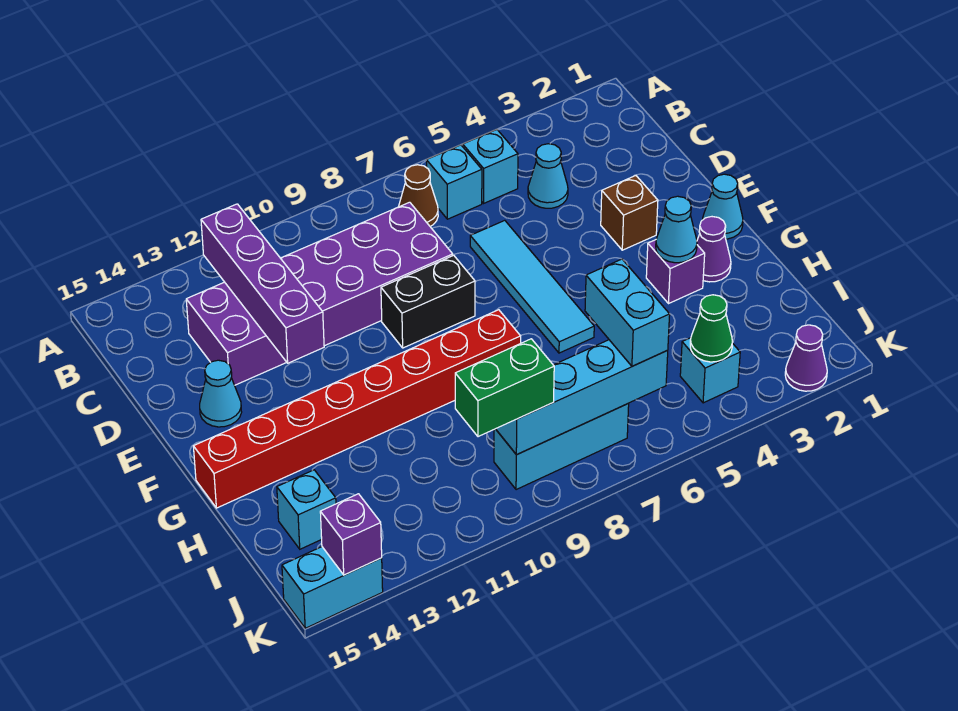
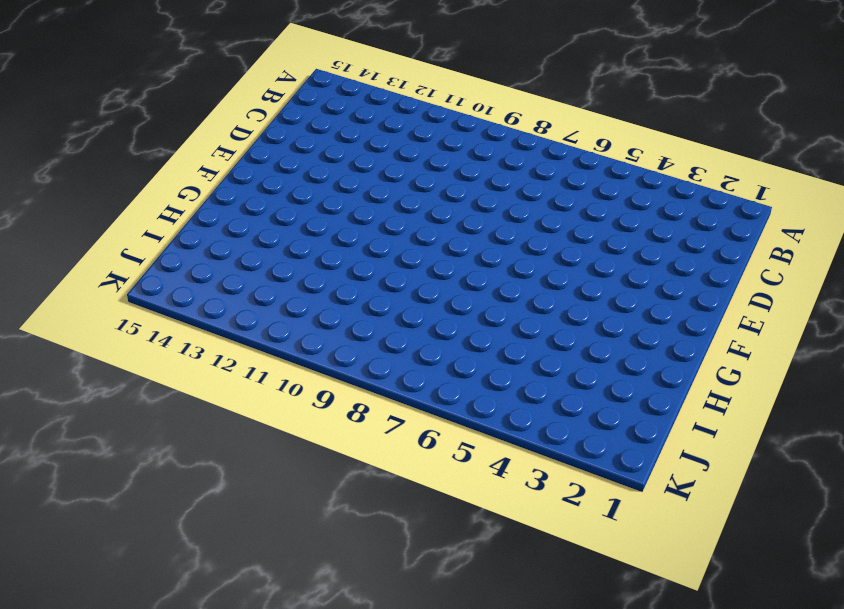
none -> cyan brick B5 level 1
none -> cyan brick B6 level 1
none -> brown cone B7 level 1

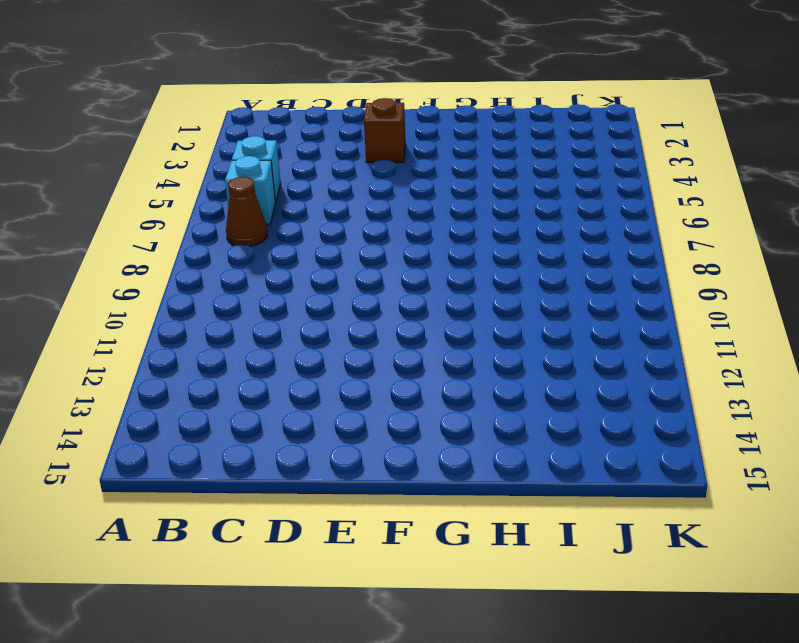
none -> cyan cone C4 level 1
none -> purple brick C8:D13 level 1
none -> cyan tile D6:G6 level 1

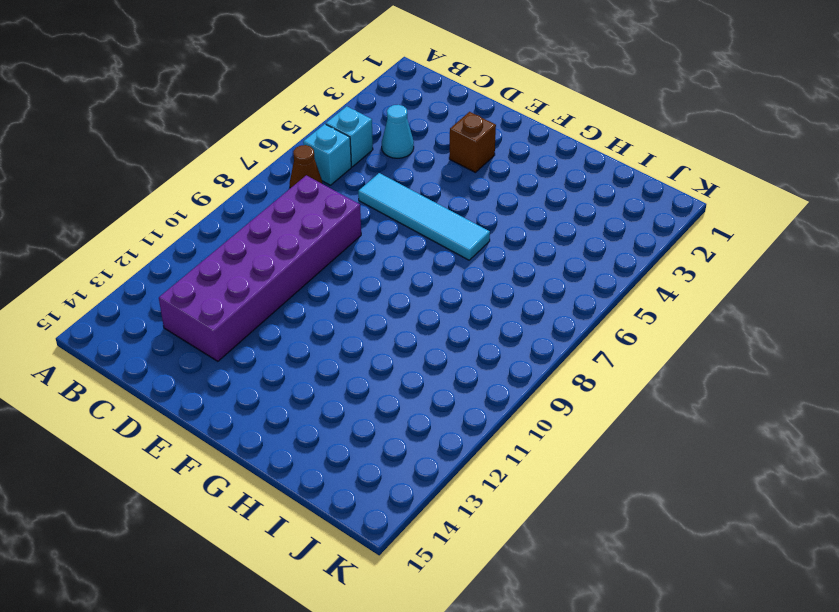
none -> black brick E8:E9 level 1
none -> cyan cone E14 level 1
none -> cyan cone F1 level 1

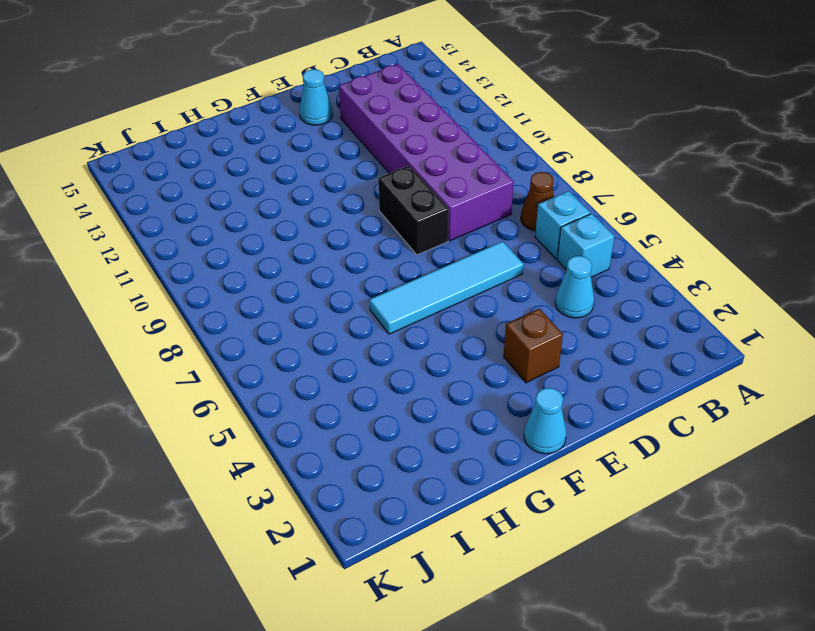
none -> purple cone G2 level 1
none -> purple brick G3 level 1
none -> red brick G8:G15 level 1

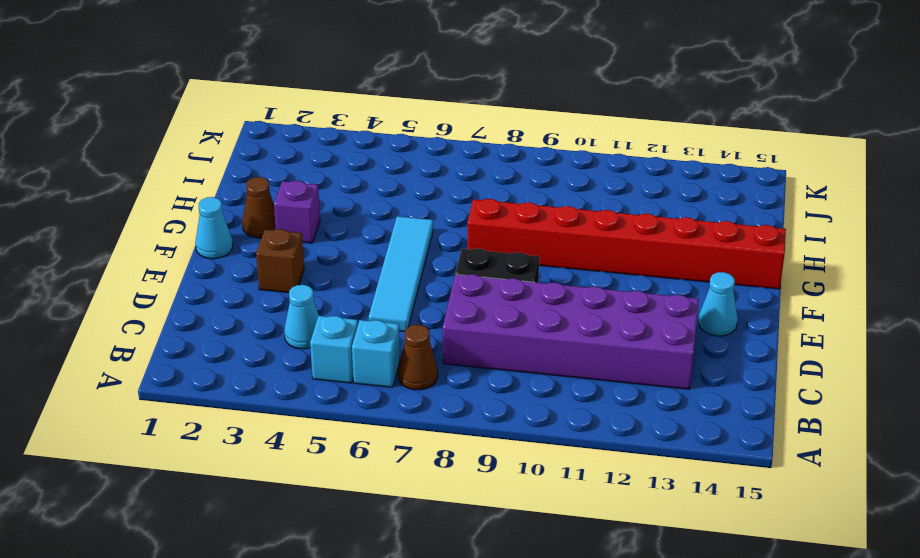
brown cone G2 level 1 -> purple cone G2 level 1
none -> cyan brick I14 level 1
none -> cyan brick J4 level 1
none -> cyan brick J7:J9 level 1

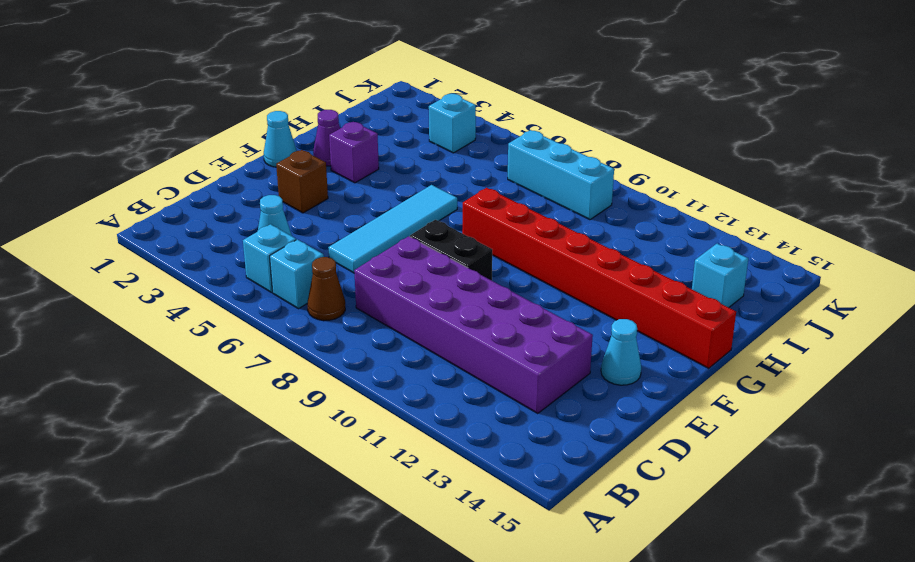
none -> purple cone K2 level 1
none -> cyan brick K14:K15 level 1
none -> purple brick B12:E12 level 2

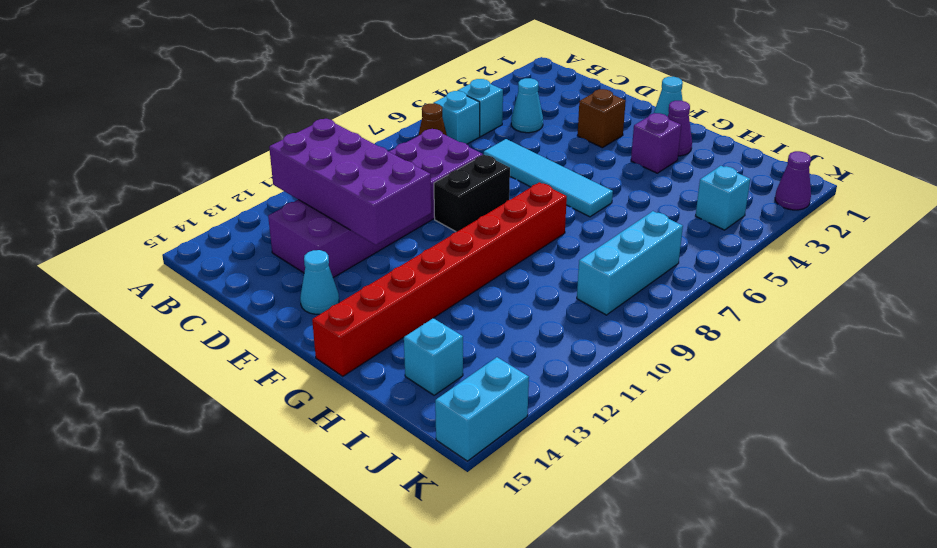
purple brick B11:E12 level 2 -> purple brick B12:E12 level 2
none -> cyan cone G3 level 2
none -> green cone J4 level 2
none -> cyan brick J6:J9 level 2

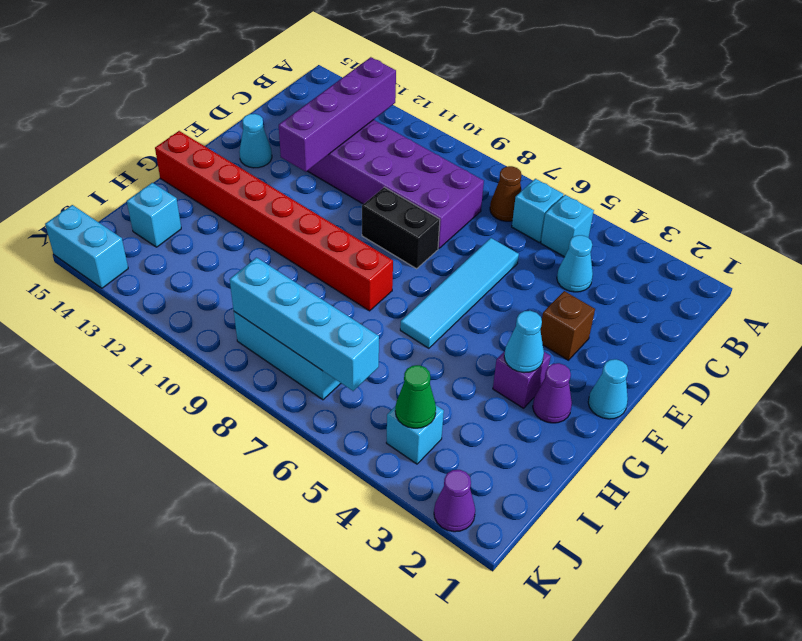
none -> purple brick K14 level 2
none -> cyan brick I6:J6 level 3
none -> green brick J9:J10 level 3

